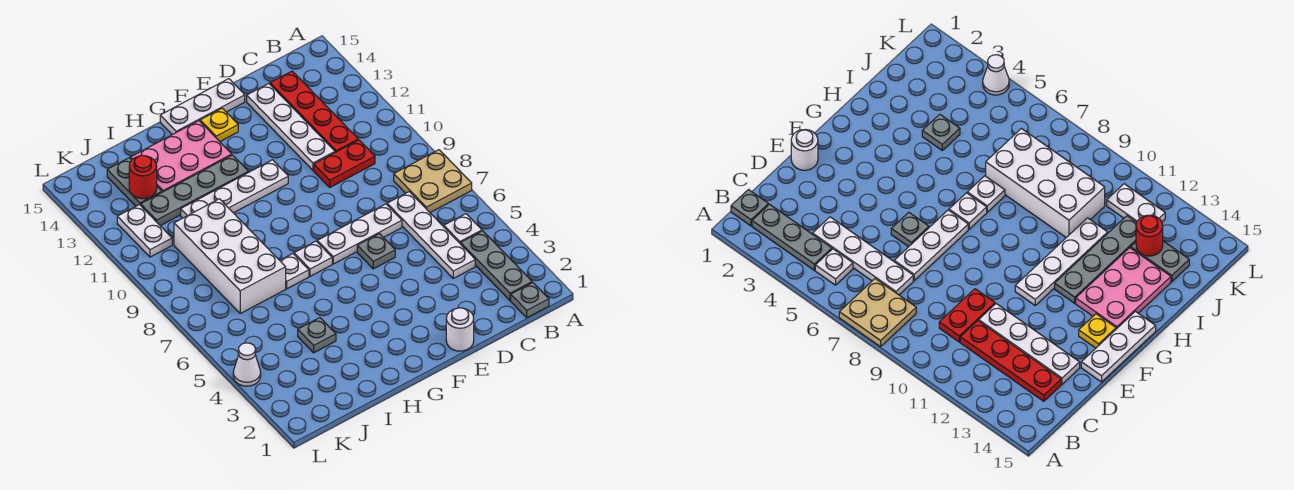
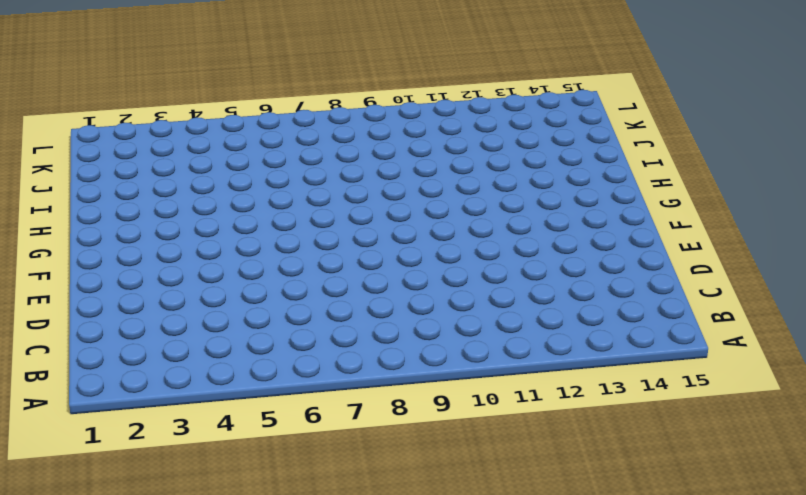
none -> tan plate A7:B8 level 1
none -> grey plate B1 level 1
none -> grey plate B2:B4 level 1

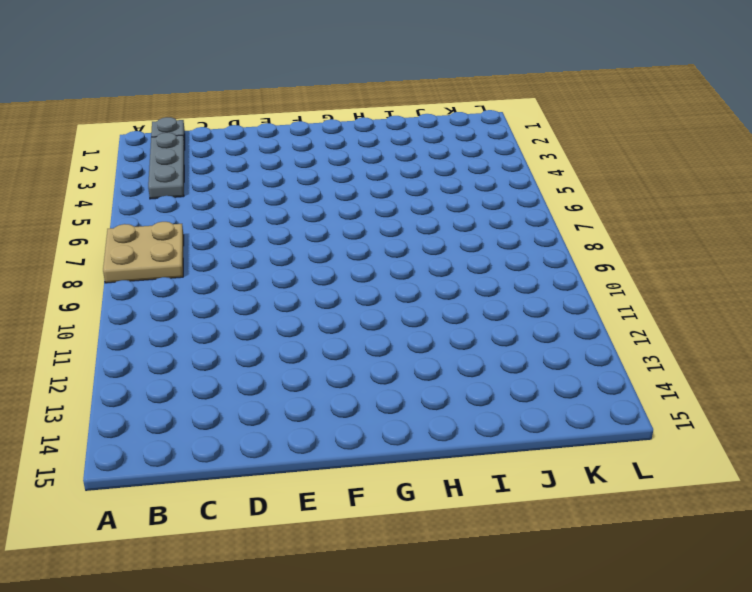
none -> white plate B5 level 1
none -> white plate C4:C7 level 1
none -> red plate C10:D10 level 1

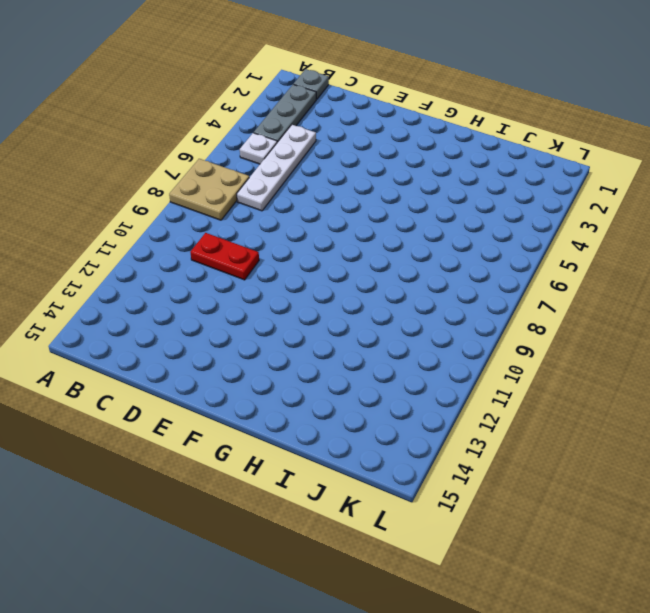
none -> red plate C11:C14 level 1
none -> white plate D7:F7 level 1
none -> white plate D11:D14 level 1

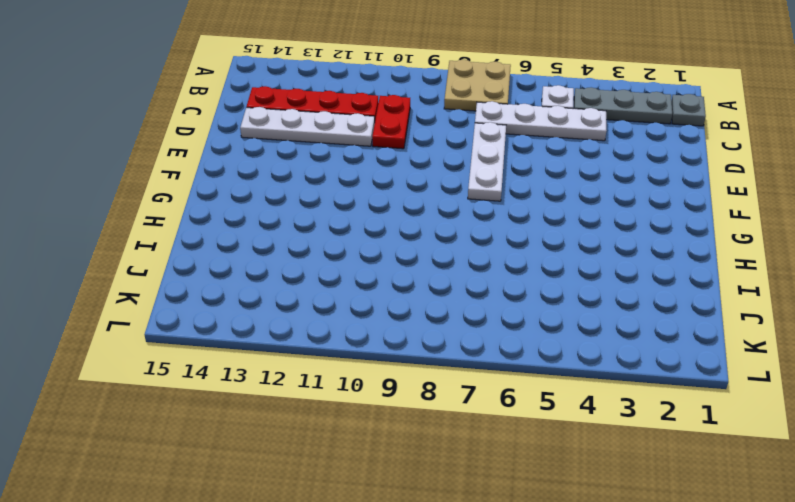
none -> white round brick E1 level 1
none -> grey plate E6 level 1
none -> white plate E15:G15 level 1

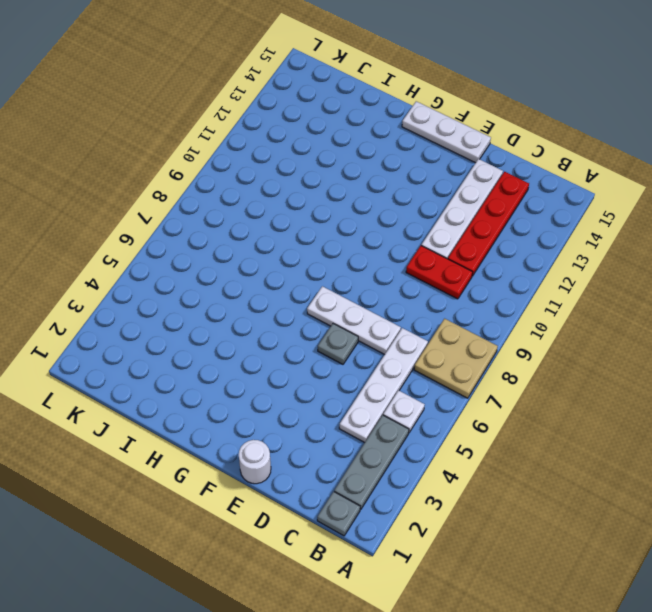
none -> white plate F11:I11 level 1
none -> yellow plate F14 level 1
none -> white plate G7 level 1

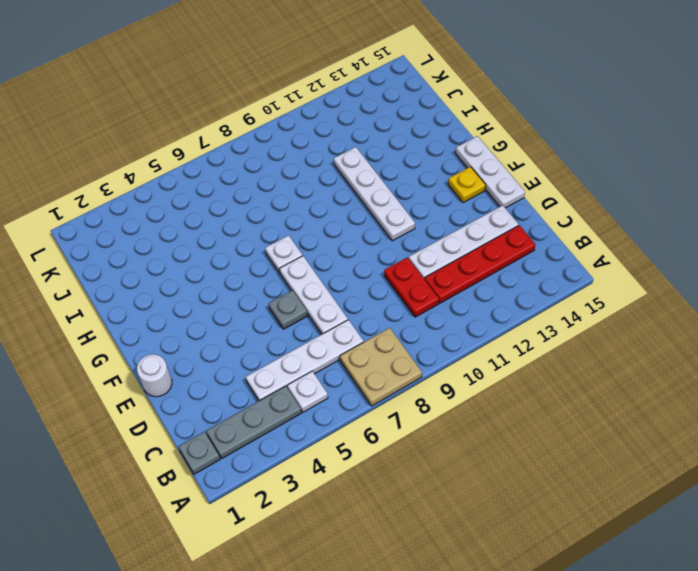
none -> grey plate G12:J12 level 1
none -> pink plate G13:I14 level 1
none -> white plate H7 level 1

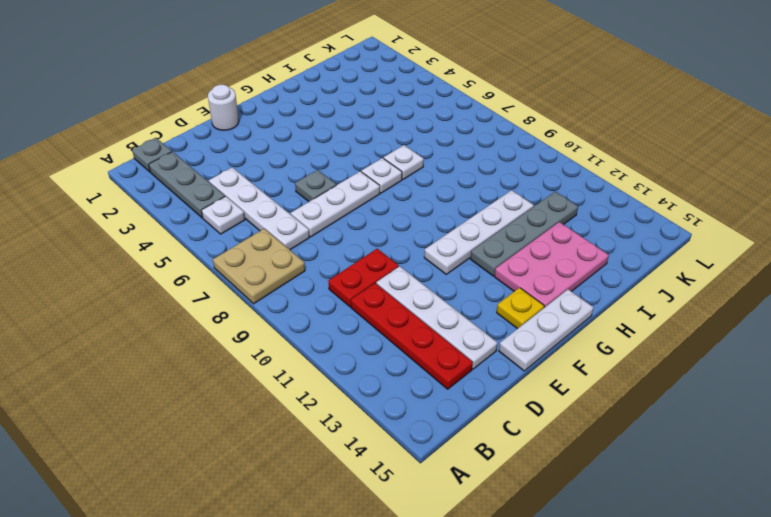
none -> grey plate I4 level 1
none -> white brick I7:J10 level 1
none -> grey plate J13:J14 level 1

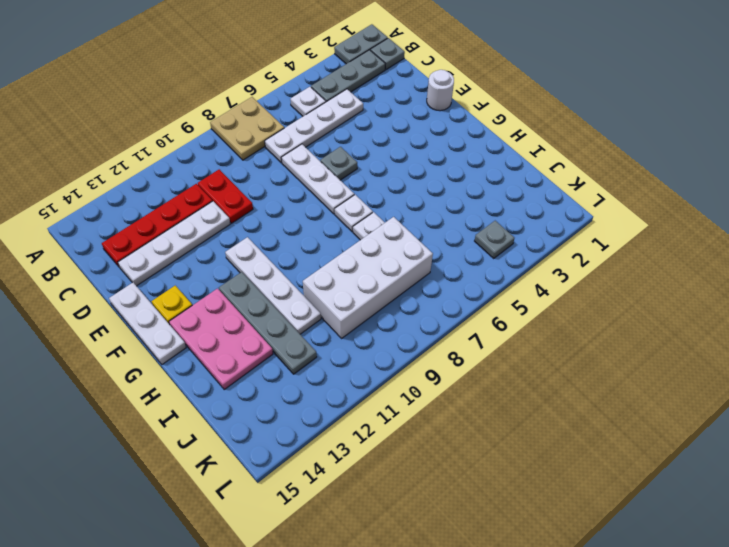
grey plate A1:A2 level 1 -> grey plate J13:J14 level 1
grey plate K4 level 1 -> grey plate I4 level 1
none -> white plate K11:K12 level 1
none -> white cone L4 level 1
none -> red round brick J13 level 2

